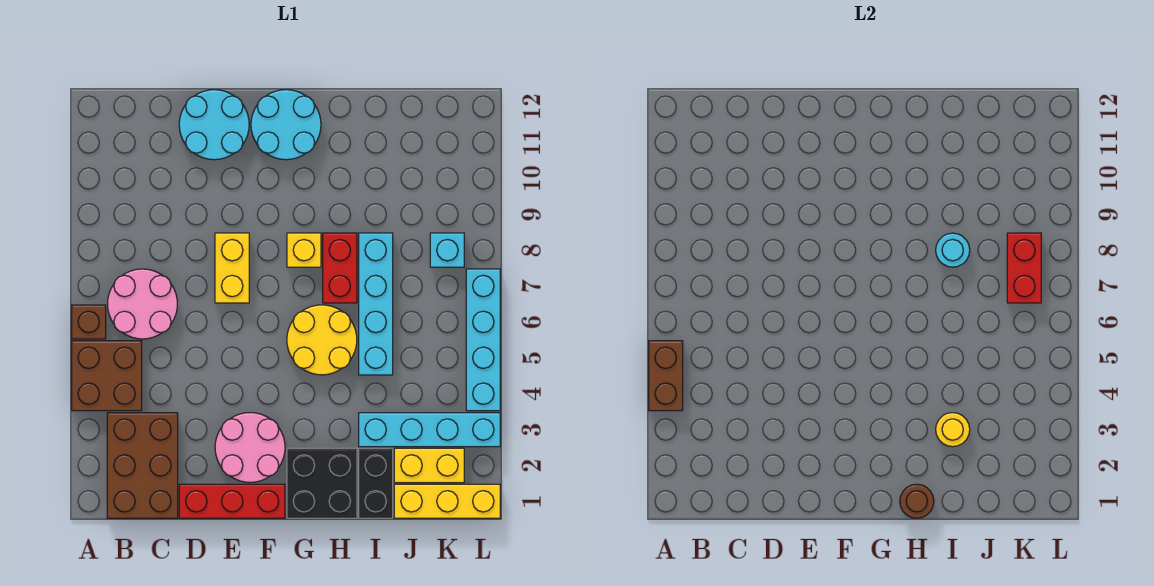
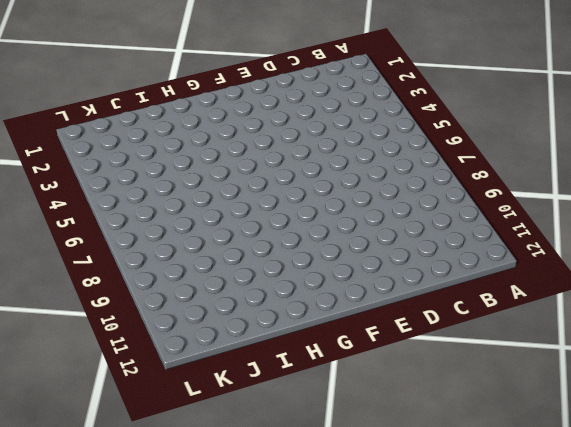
none -> brown brick A4:B5 level 1
none -> brown brick A6 level 1
none -> brown brick B1:C3 level 1

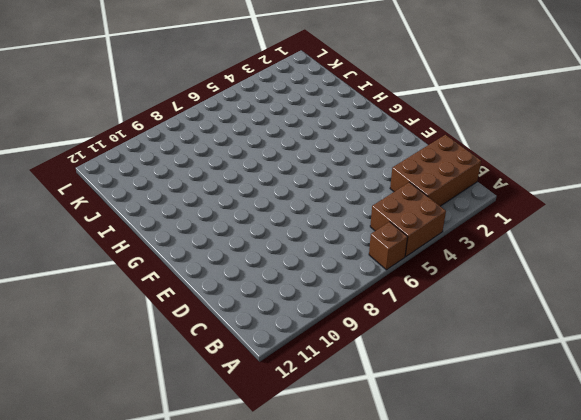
none -> pink round brick B6:C7 level 1
none -> red brick D1:F1 level 1
none -> cyan round brick D11:E12 level 1

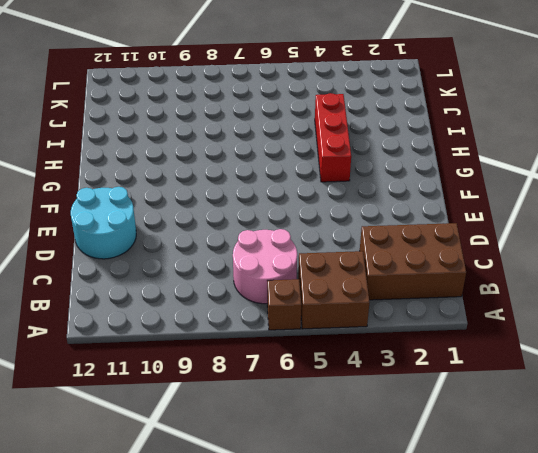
red brick G4:I4 level 1 -> red brick D1:F1 level 1
none -> pink round brick E2:F3 level 1
none -> yellow brick E7:E8 level 1
none -> cyan round brick F11:G12 level 1

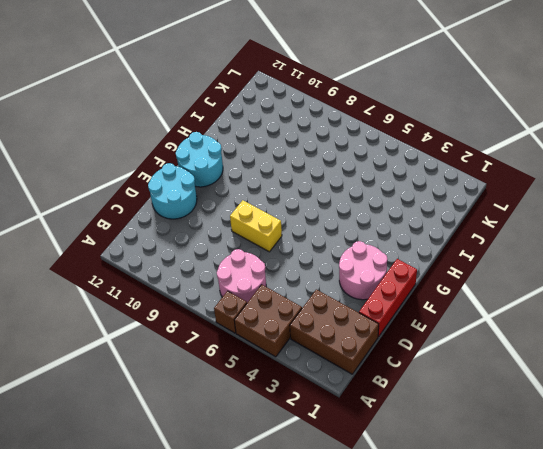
none -> black brick G1:H2 level 1
none -> yellow round brick G5:H6 level 1
none -> yellow brick G8 level 1

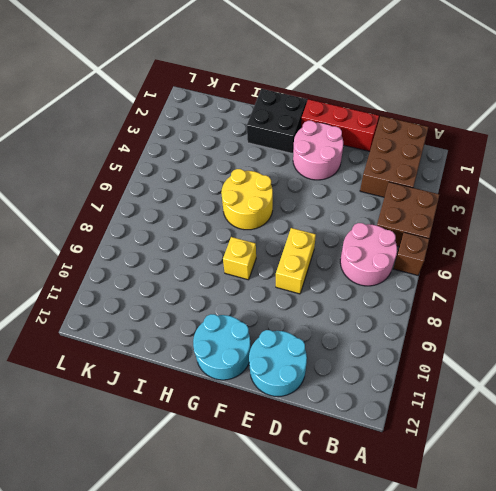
none -> red brick H7:H8 level 1
none -> black brick I1:I2 level 1
none -> cyan brick I3:L3 level 1

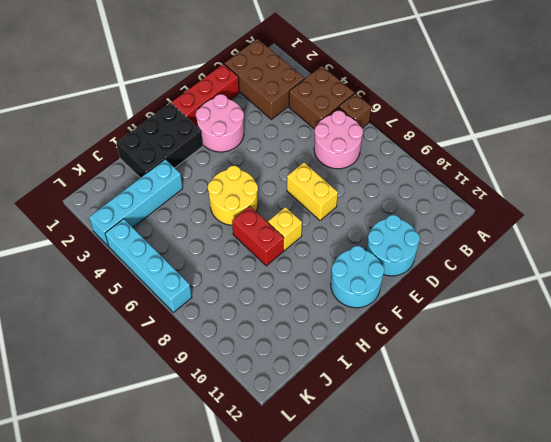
none -> cyan brick I5:I8 level 1
none -> yellow brick J1:L1 level 1
none -> yellow brick J2:K2 level 1

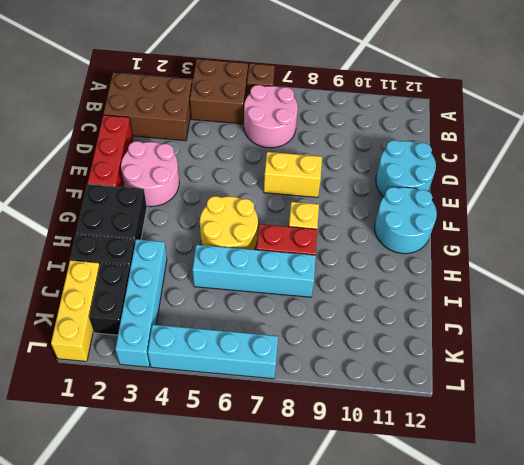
black brick J2:K2 level 1 -> yellow brick J2:K2 level 1
none -> cyan brick K8 level 1
none -> brown brick A4:A5 level 2
none -> brown round brick H1 level 2

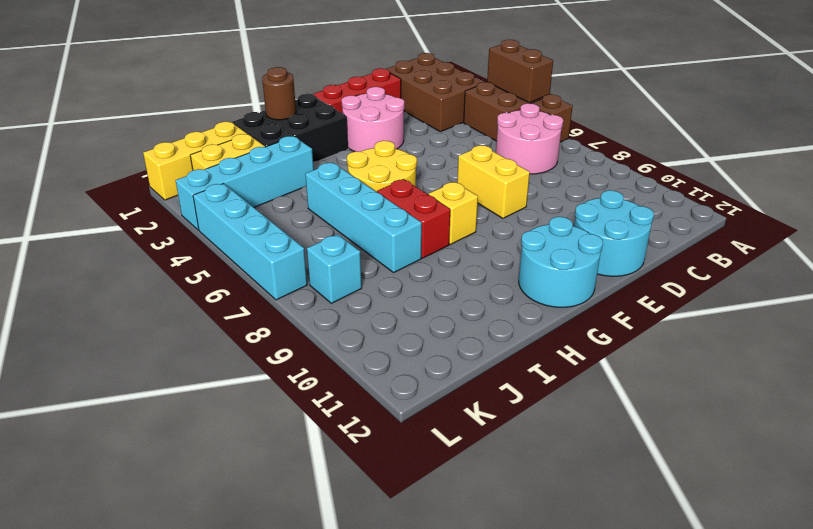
none -> yellow round brick I3 level 2
none -> cyan round brick I8 level 2
none -> red brick K7:K8 level 2

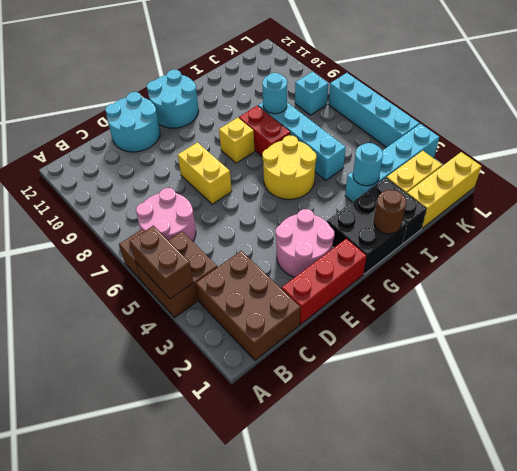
cyan round brick I3 level 2 -> yellow round brick I3 level 2
none -> red brick K7:K8 level 2

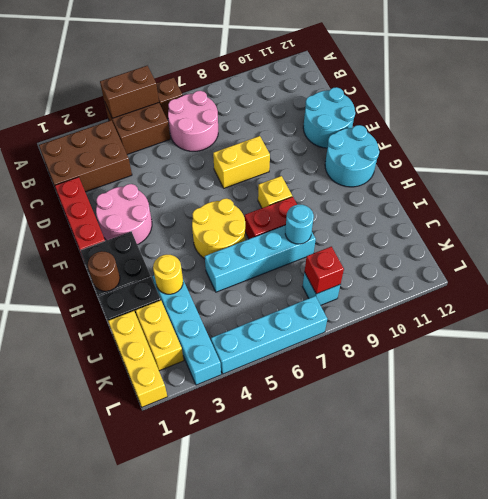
red brick K8 level 2 -> red brick K7:K8 level 2

